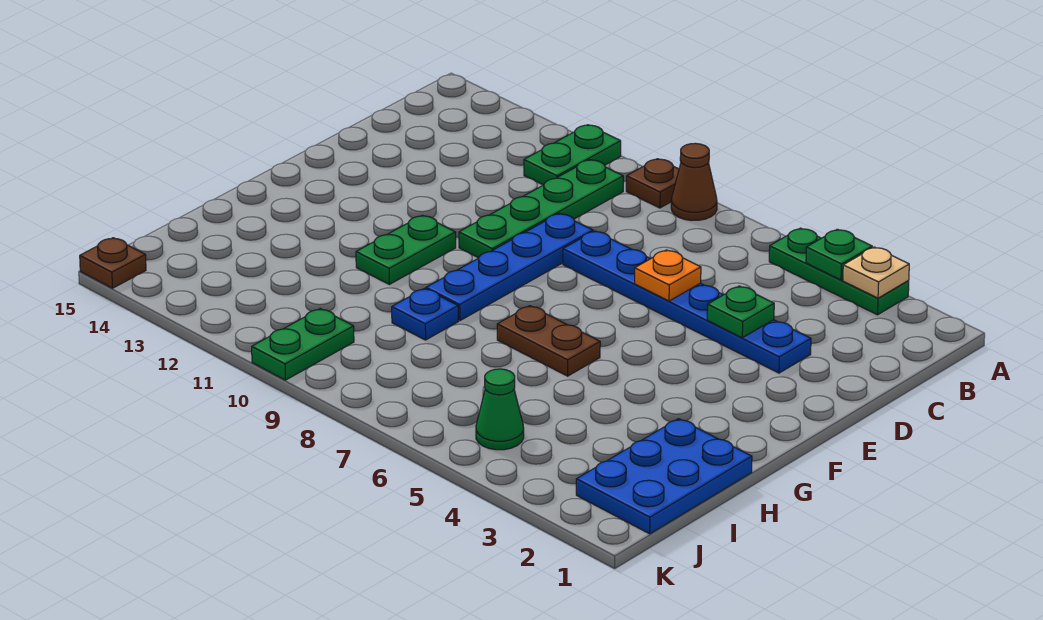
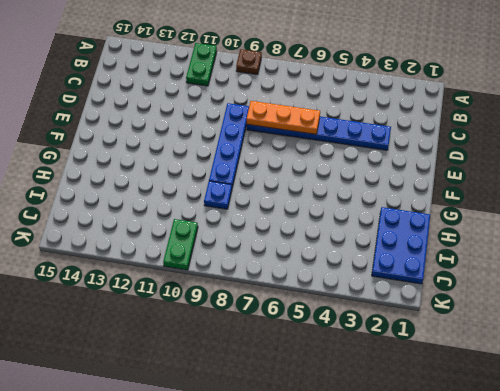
orange plate D6:D8 level 2 -> orange plate D6 level 2
none -> green plate A3:A5 level 1
none -> brown cone A8 level 1
none -> green plate B10:E10 level 1

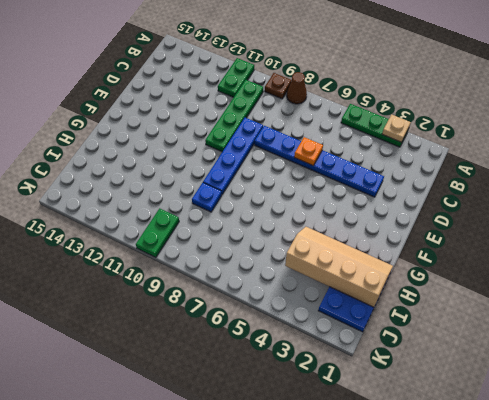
tan slope H1:I4 level 2 top I -> none
none -> green plate F11:G11 level 1
none -> brown plate G6:G7 level 1
none -> green cone J5 level 1

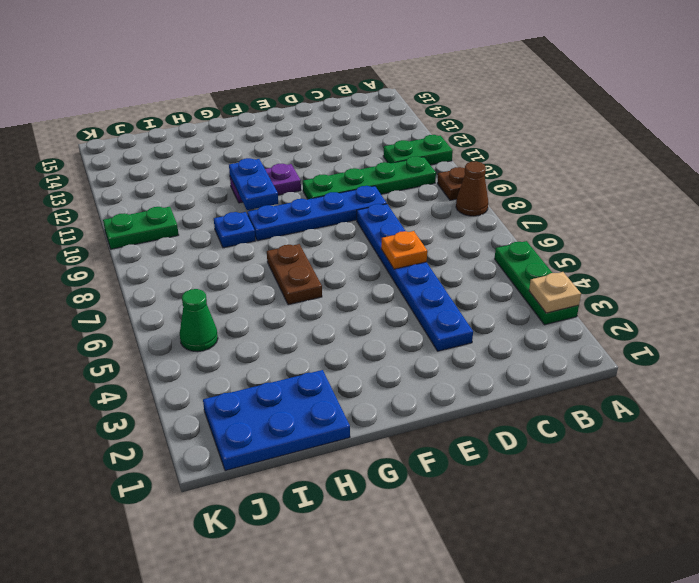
purple plate F11:G11 level 1 -> green plate F11:G11 level 1
blue plate G10:G11 level 2 -> none
none -> brown plate K15 level 1
none -> green plate A4 level 2
none -> green plate D4 level 2

